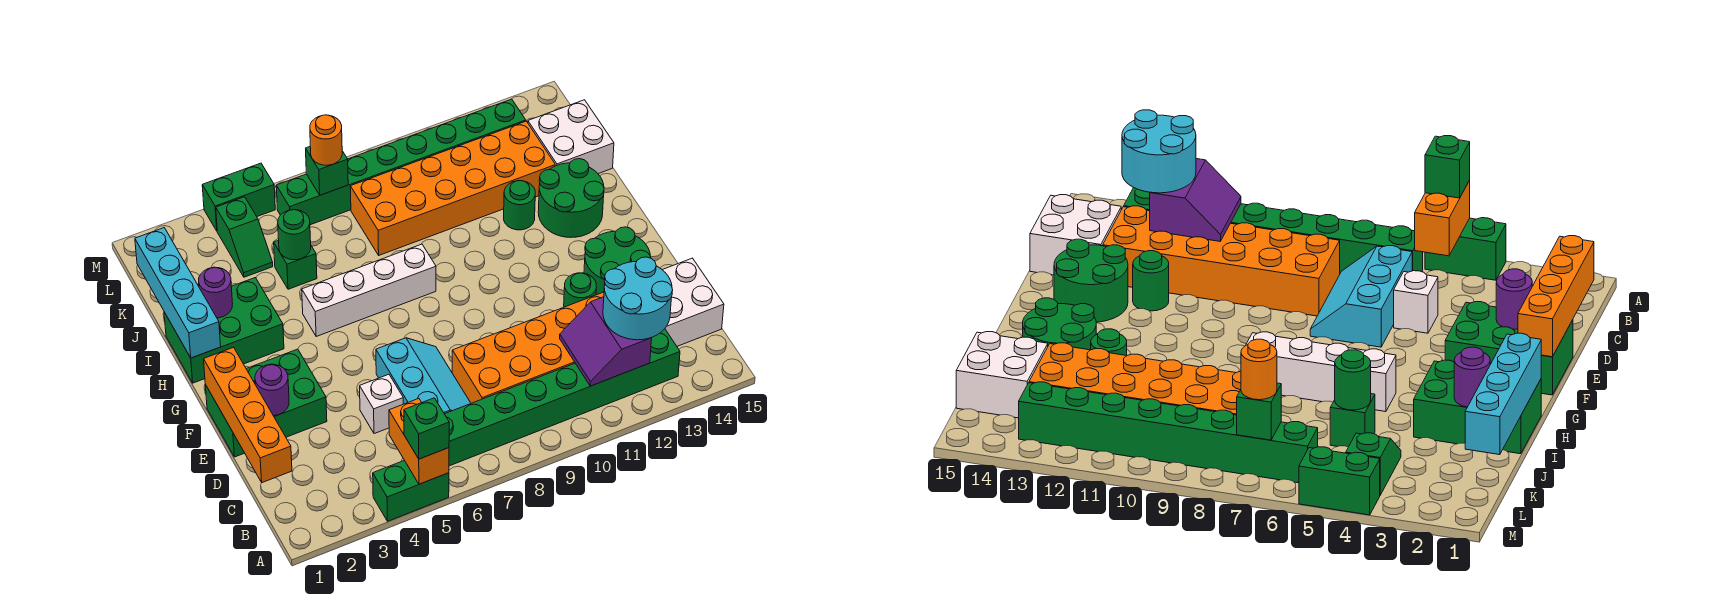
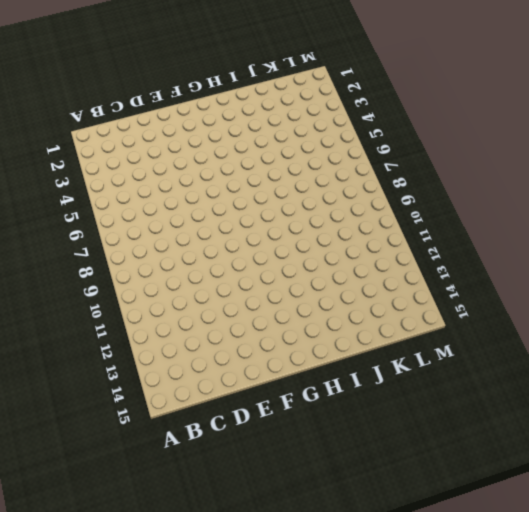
none -> green brick A4:A5 level 1
none -> green brick B6:B13 level 1
none -> cyan slope C6:E7 level 1 top 6
none -> orange brick C8:D13 level 1

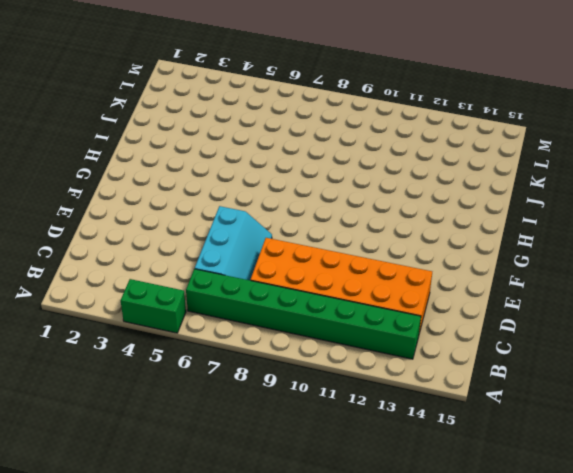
none -> white brick C14:D15 level 1
none -> white brick D5 level 1
none -> green brick E1:F3 level 1
none -> green round brick E12 level 1

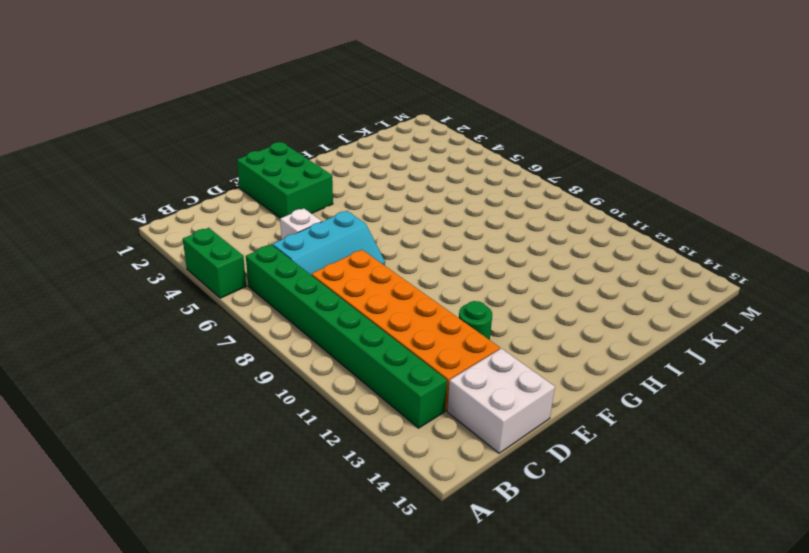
none -> green round brick E13:F14 level 1
none -> green brick H1:I3 level 1
none -> white brick H5:H8 level 1
none -> green round brick H13:I14 level 1

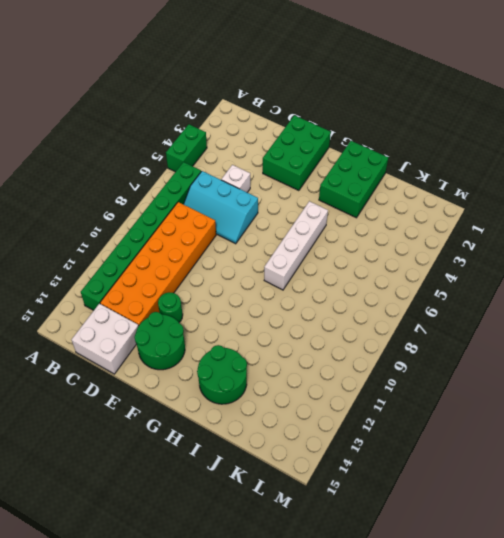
none -> green round brick I12 level 1
none -> green brick J5 level 1
none -> orange brick J8:K13 level 1
none -> white brick J14:K15 level 1

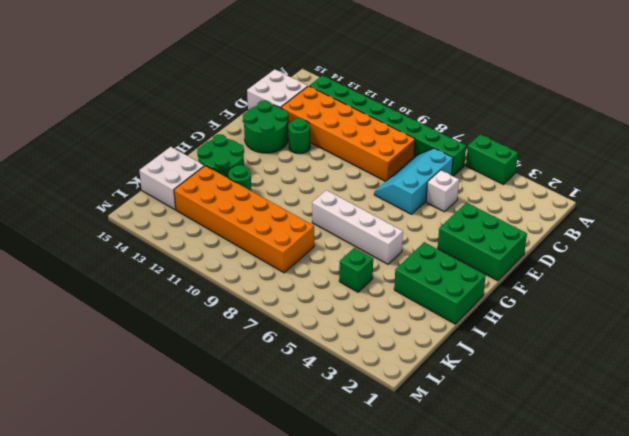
none -> green slope K4:L4 level 1 top L
none -> green brick L6:L13 level 1
none -> green brick M4:M5 level 1
none -> orange brick A5:B5 level 2

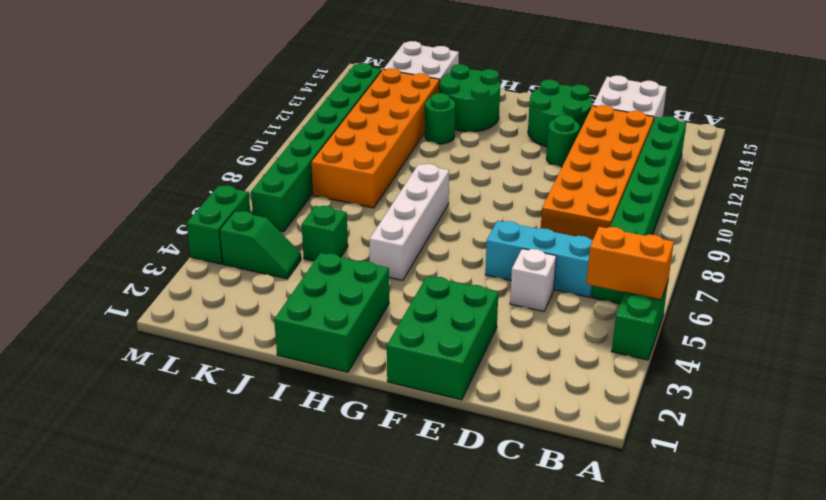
none -> purple slope B11:C12 level 2 top 12
none -> orange brick C1:F1 level 2
none -> purple round brick E2 level 2
none -> cyan brick H1:K1 level 2

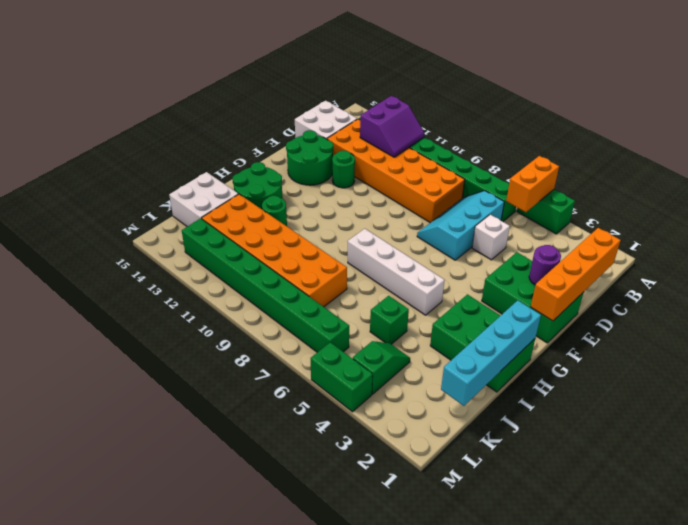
none -> purple round brick I2 level 2
none -> green round brick J5 level 2
none -> green brick L7 level 2
none -> green brick A5 level 3

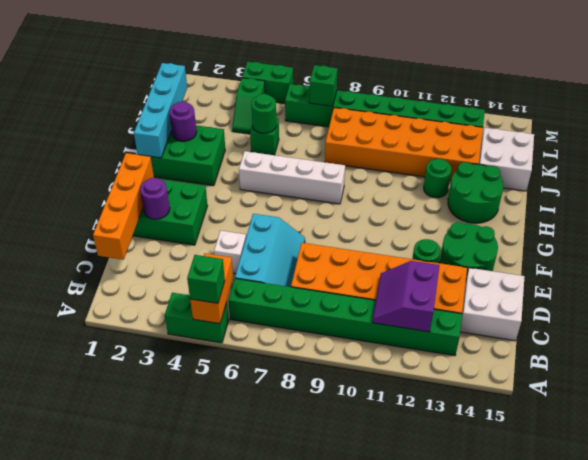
none -> cyan round brick B12:C13 level 3
none -> orange round brick L7 level 3

